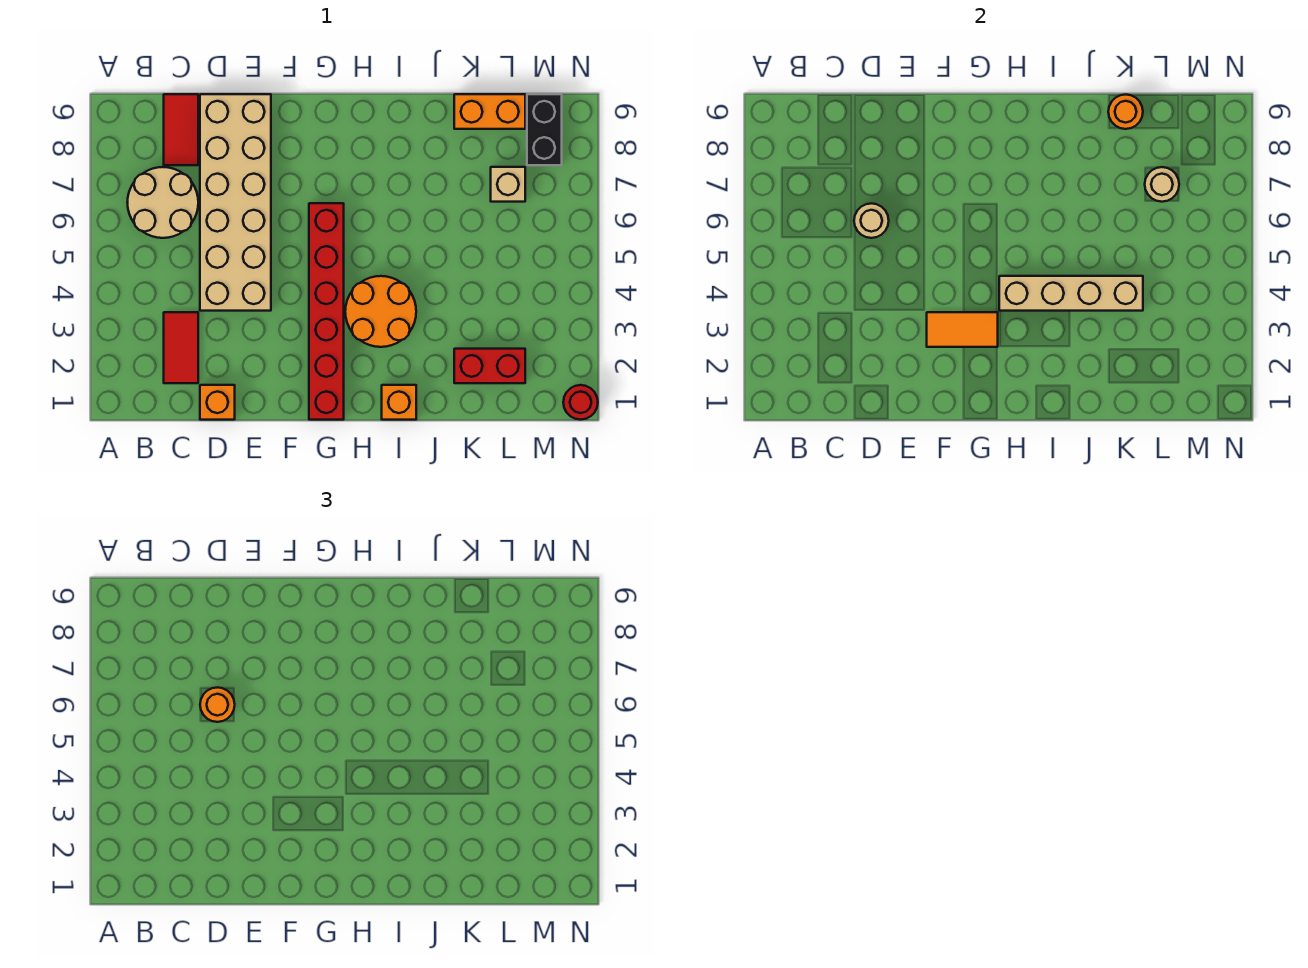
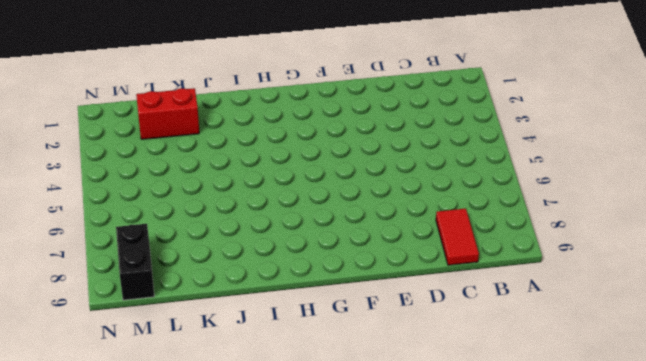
none -> tan round brick B6:C7 level 1
none -> red tile C2:C3 level 1
none -> orange brick D1 level 1

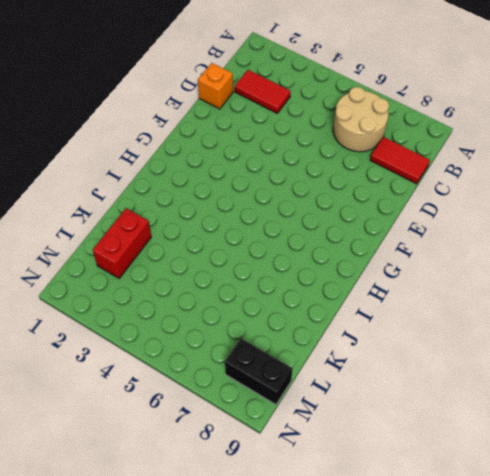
none -> tan brick D4:E9 level 1
none -> red brick G1:G6 level 1
none -> orange round brick H3:I4 level 1

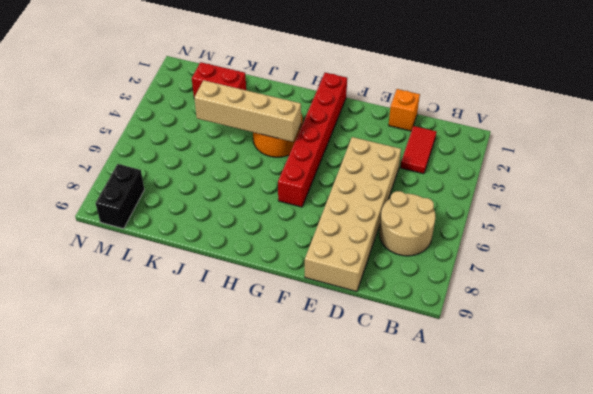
none -> red tile C8:C9 level 1
none -> orange brick I1 level 1
none -> orange brick K9:L9 level 1

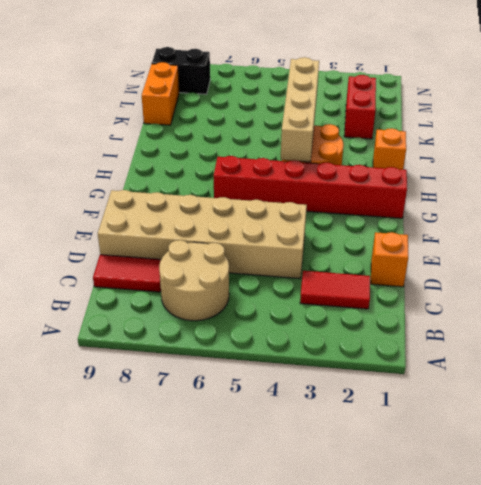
none -> tan brick L7 level 1
none -> red round brick N1 level 1
none -> tan round brick D6 level 2

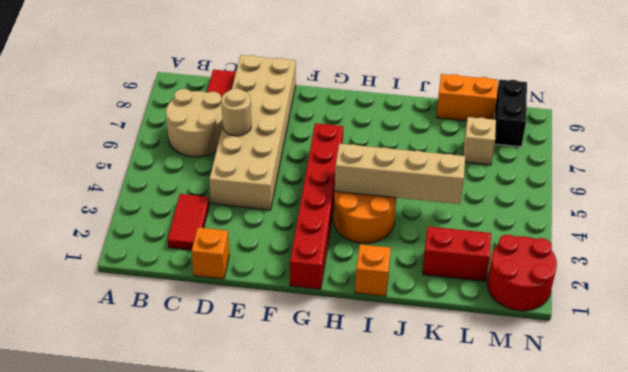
red round brick M1:N2 level 1 -> red round brick N1 level 1
none -> orange tile F3:G3 level 2
none -> orange round brick K9 level 2
none -> tan round brick L7 level 2

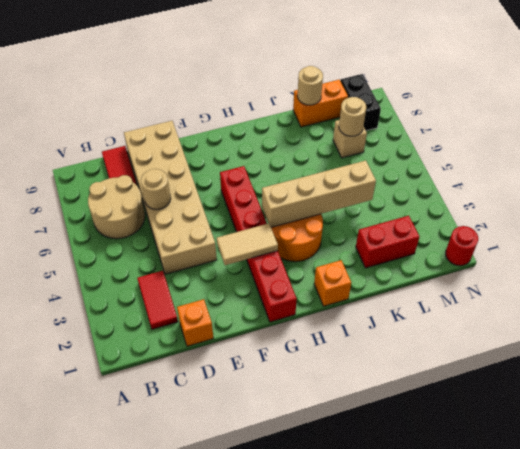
tan tile F3:G3 level 2 -> orange tile F3:G3 level 2
tan round brick K9 level 2 -> orange round brick K9 level 2
none -> orange round brick D6 level 3

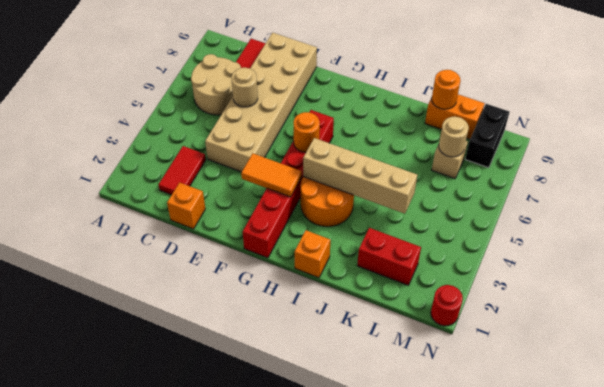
orange round brick G5 level 2 -> orange round brick D6 level 3

